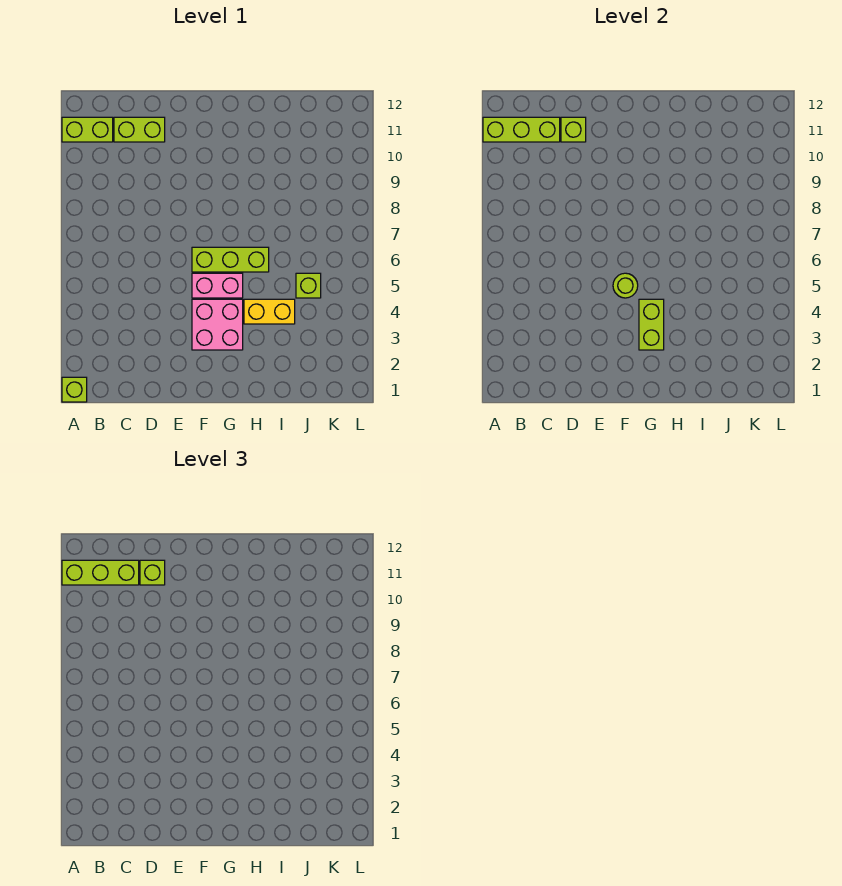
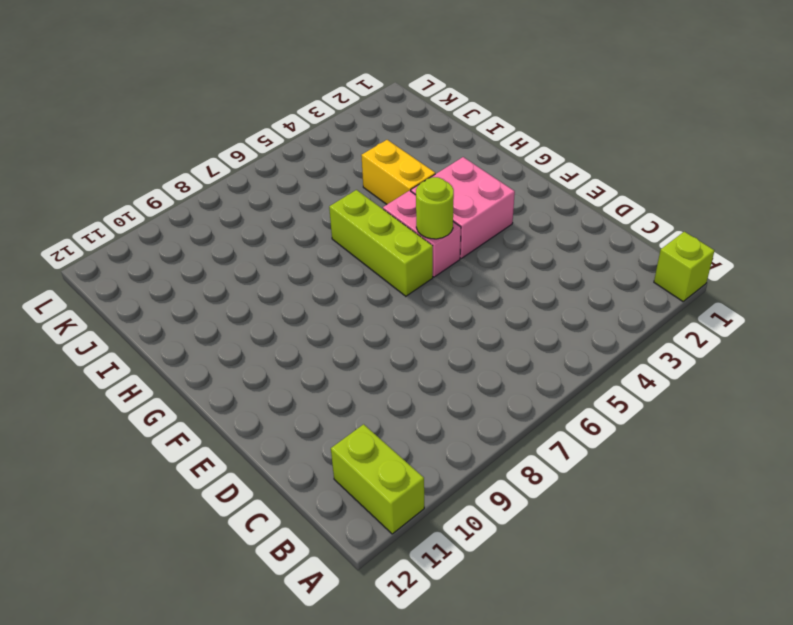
none -> lime brick C11:D11 level 1
none -> lime brick J5 level 1
none -> lime brick A11:C11 level 2

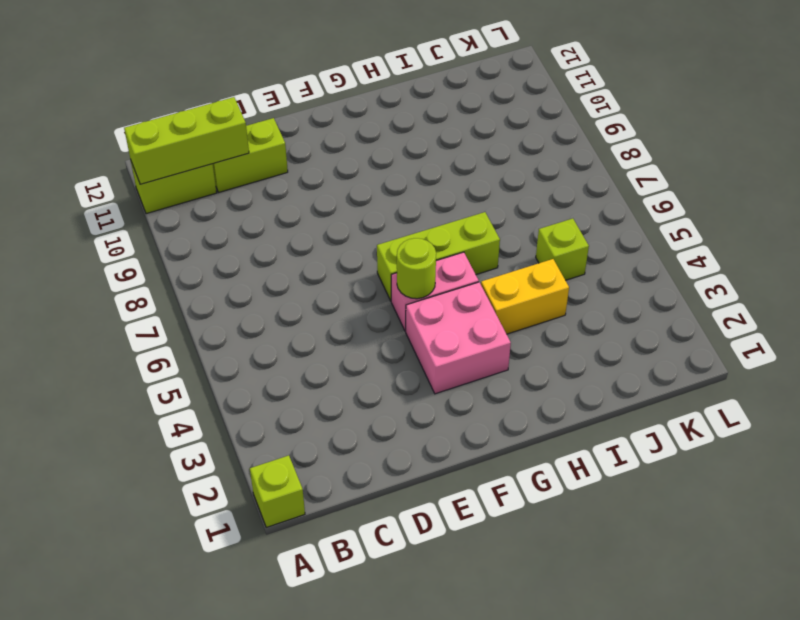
none -> lime brick D11 level 2
none -> lime brick G3:G4 level 2
none -> lime brick A11:C11 level 3

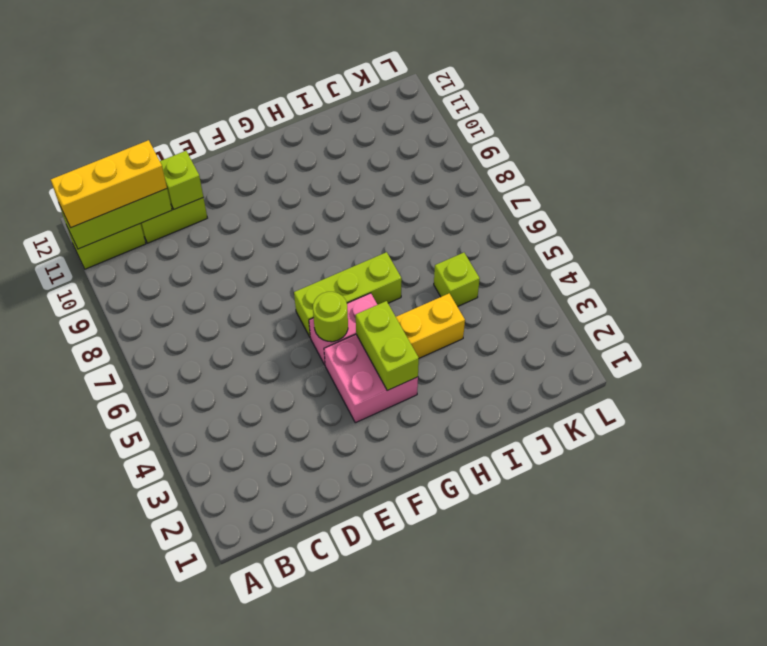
yellow brick A11:C11 level 3 -> lime brick A11:C11 level 3
none -> lime brick A1 level 1
none -> lime brick D11 level 3

